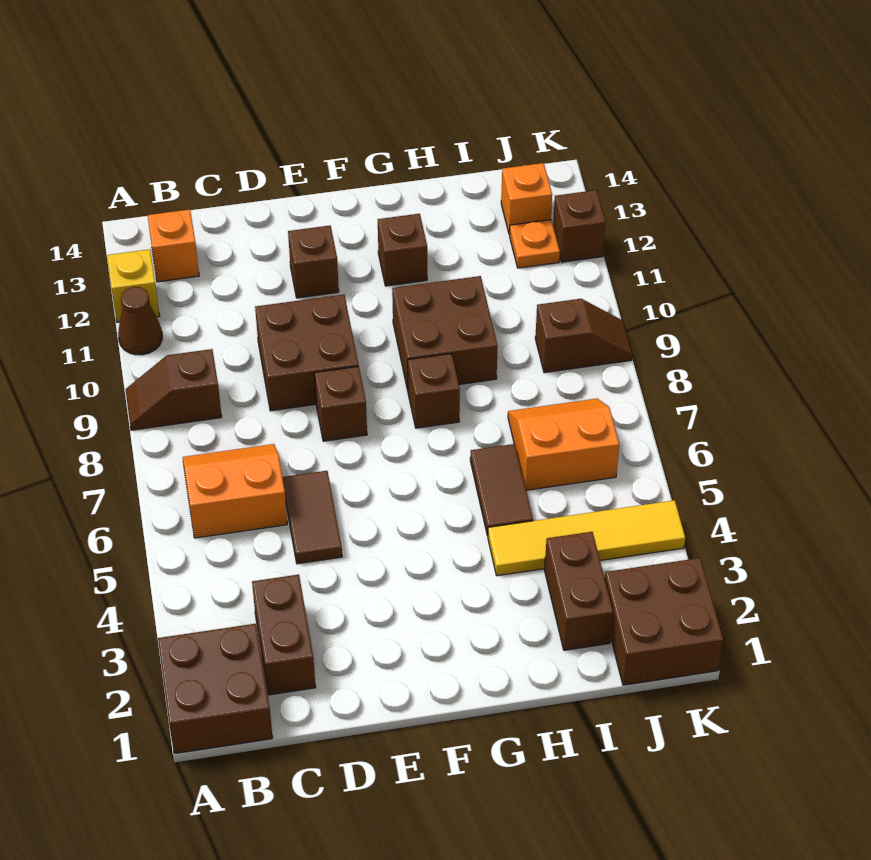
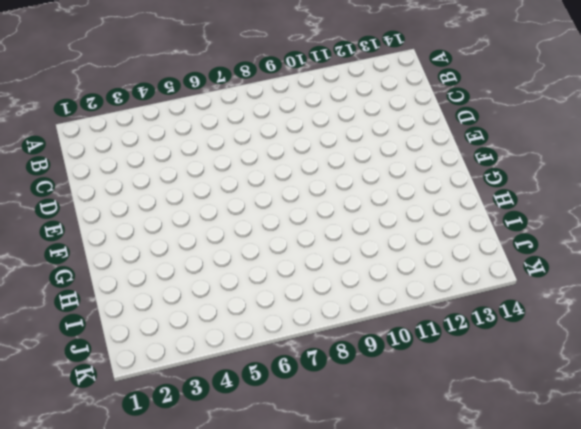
none -> brown brick A1:B2 level 1
none -> brown slope A9:B9 level 1 top B
none -> brown cone A11 level 1

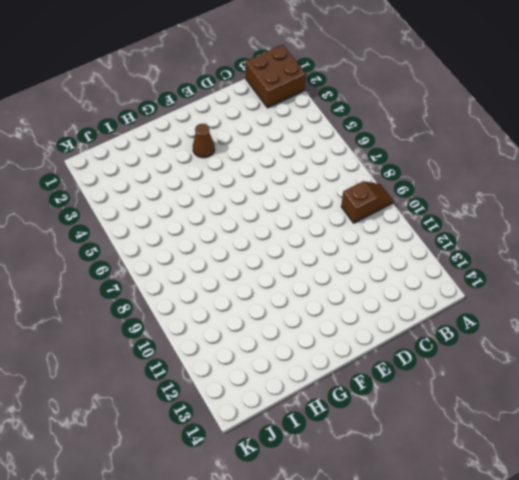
brown cone F3 level 1 -> brown cone A11 level 1
none -> yellow brick A12 level 1
none -> orange slope B6:C7 level 1 top 6
none -> orange brick B13 level 1

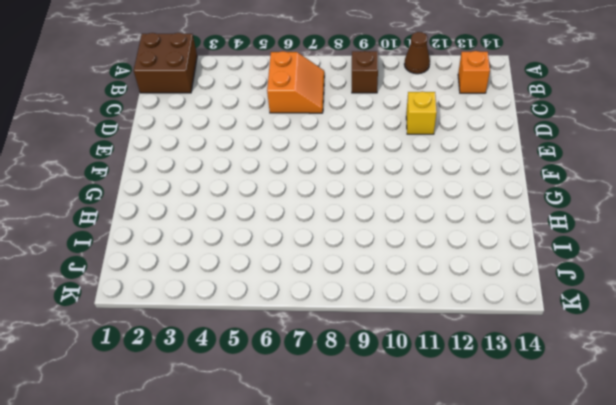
yellow brick D11 level 1 -> yellow brick A12 level 1
none -> brown brick C2:C3 level 1
none -> brown tile D5:D6 level 1
none -> brown brick D9:E10 level 1

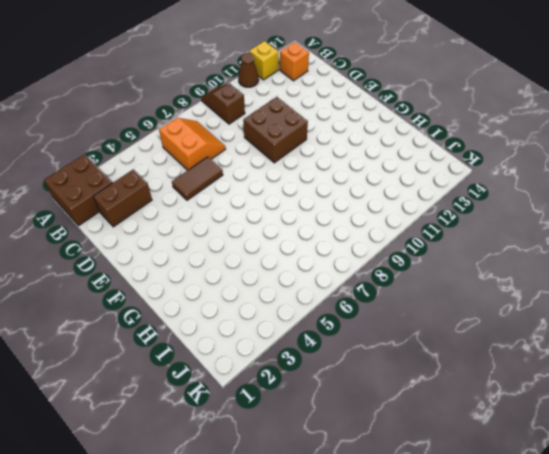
none -> brown brick E8 level 1
none -> brown brick E12 level 1
none -> brown brick G8 level 1

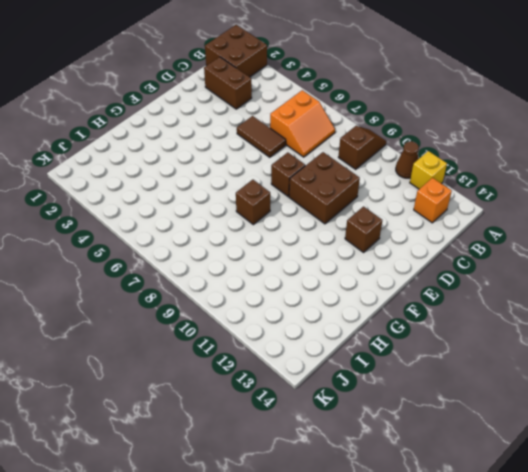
none -> brown brick G9:H10 level 1
none -> brown brick G12 level 1
none -> yellow tile H4:K4 level 1

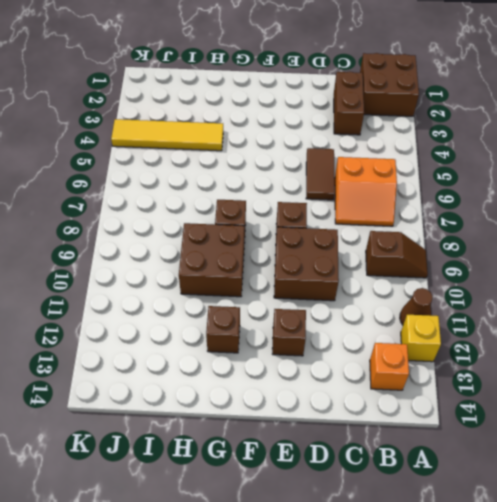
none -> brown tile H5:H6 level 1
none -> brown brick I2:I3 level 1
none -> orange slope I6:J7 level 1 top 6

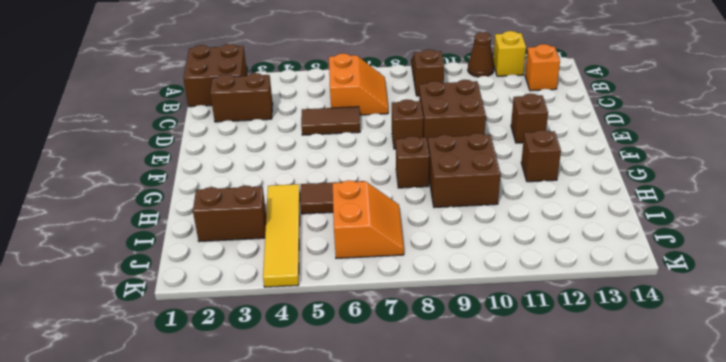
none -> brown brick J1:K2 level 1
none -> brown slope J9:K9 level 1 top J
none -> orange plate J12 level 1

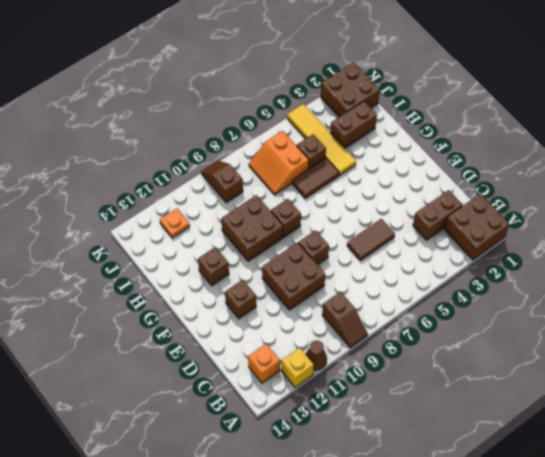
brown brick I5 level 1 -> brown brick K12 level 1
none -> orange slope B6:C7 level 1 top 6
none -> orange brick J13 level 1

